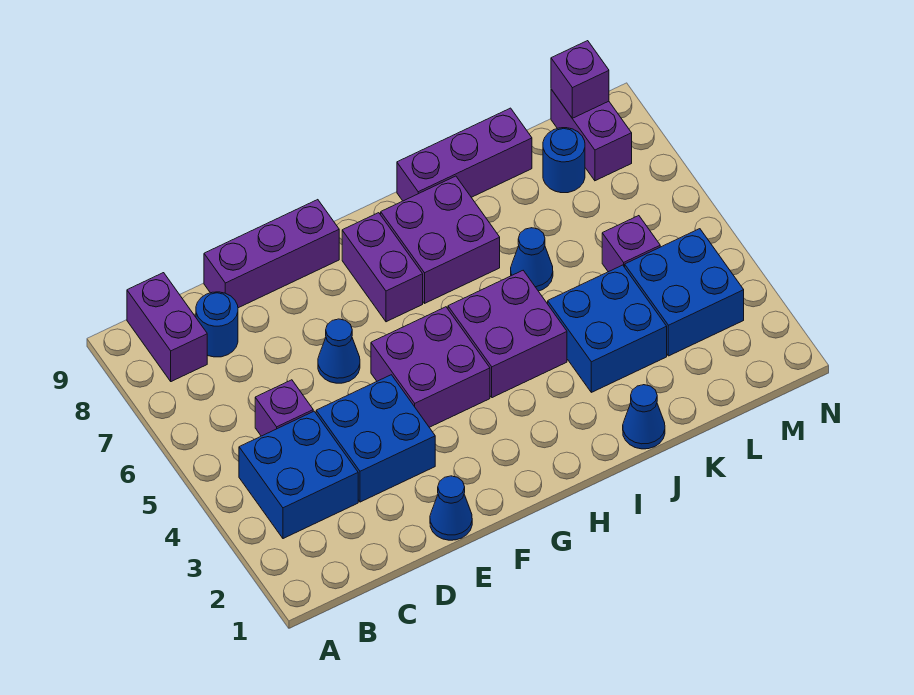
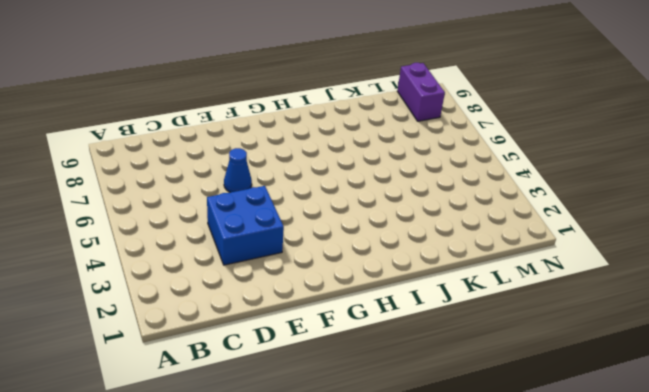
none -> blue brick B3:C4 level 1
none -> purple brick B8:B9 level 1
none -> purple brick C5 level 1

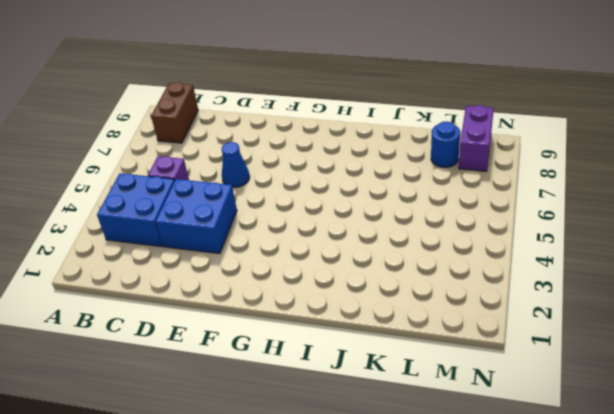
brown brick B8:B9 level 1 -> purple brick B8:B9 level 1
none -> blue round brick C8 level 1
none -> purple brick D9:F9 level 1
none -> blue cone E1 level 1

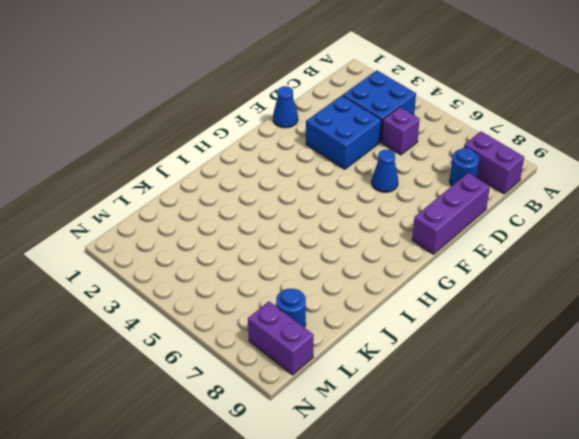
none -> purple brick F4:G5 level 1
none -> purple brick G7:G8 level 1
none -> purple brick H4:I5 level 1

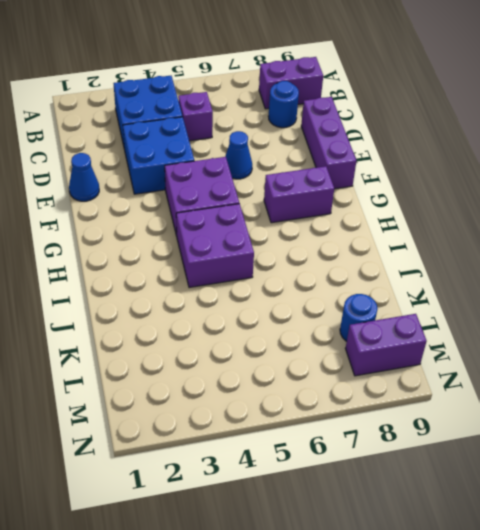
none -> purple brick H7:I8 level 1
none -> purple brick I9:K9 level 1
none -> blue cone J1 level 1

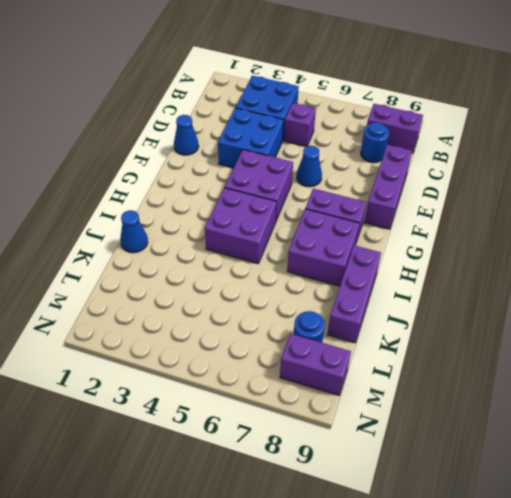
none -> blue brick J3:K4 level 1
none -> blue cone J6 level 1
none -> blue brick L3:M4 level 1

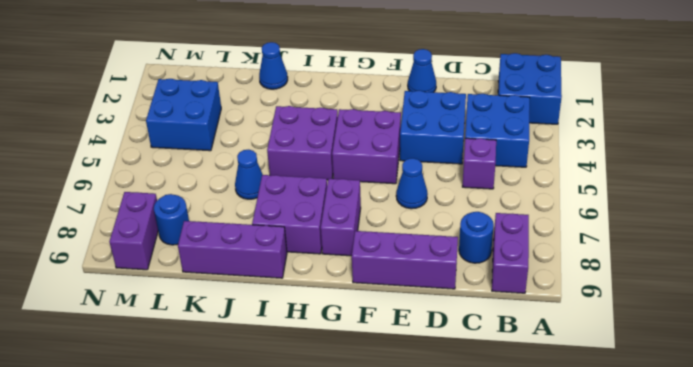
blue brick A1:B2 level 1 -> blue brick J3:K4 level 1
none -> purple brick L5 level 1
none -> purple brick M9 level 2

